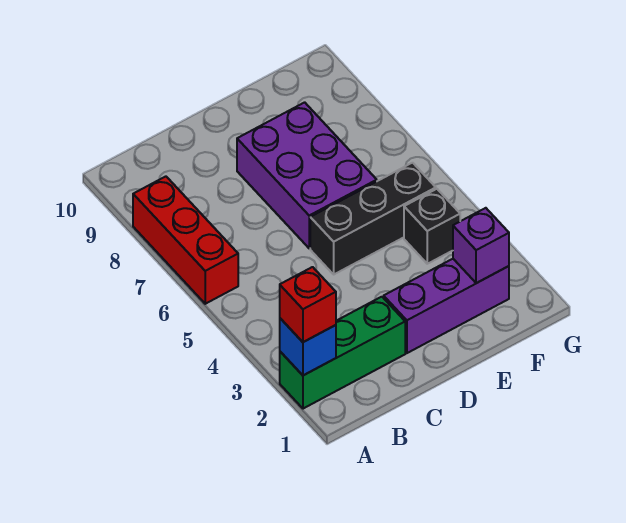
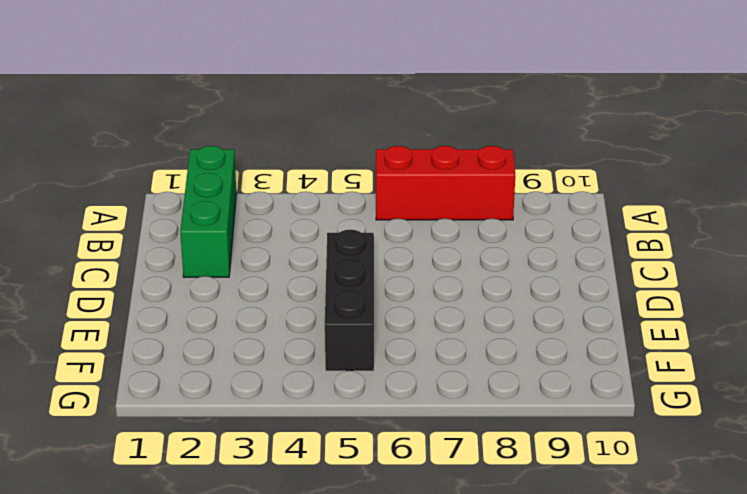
none -> purple brick D2:F2 level 1
none -> purple brick D6:E8 level 1

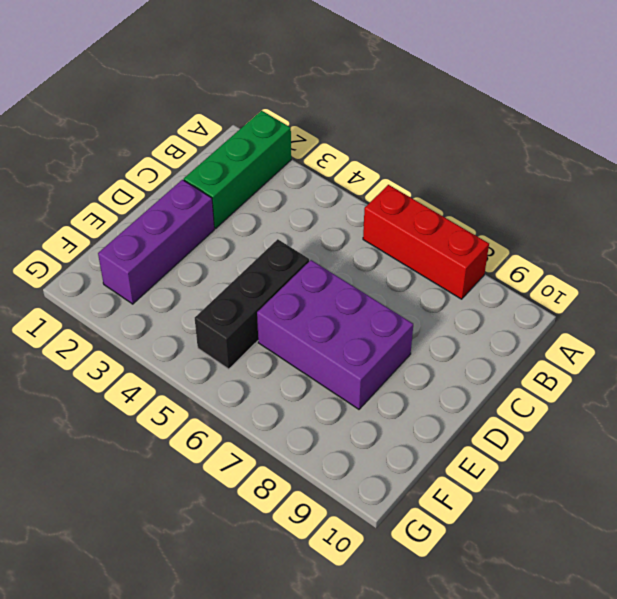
none -> black brick F4 level 1
none -> blue brick A2 level 2

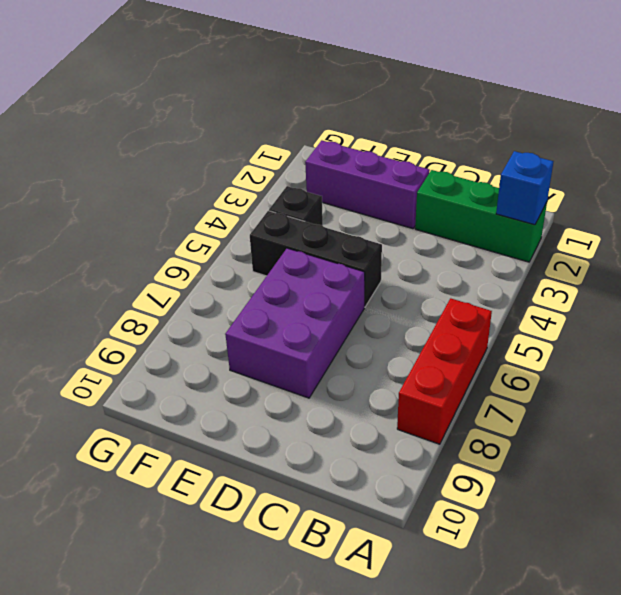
none -> purple brick F2 level 2
none -> red brick A2 level 3

